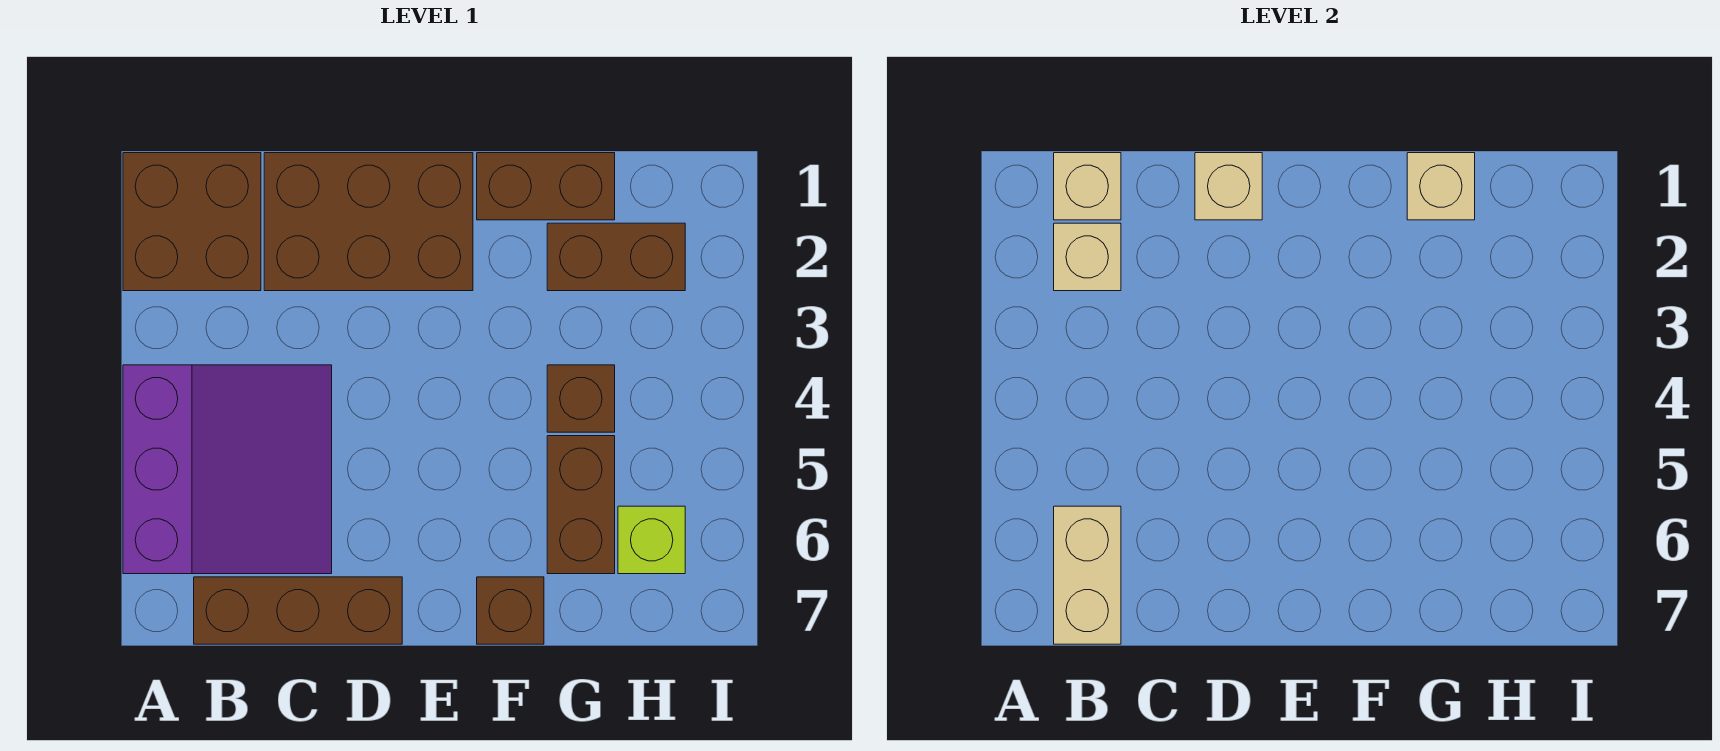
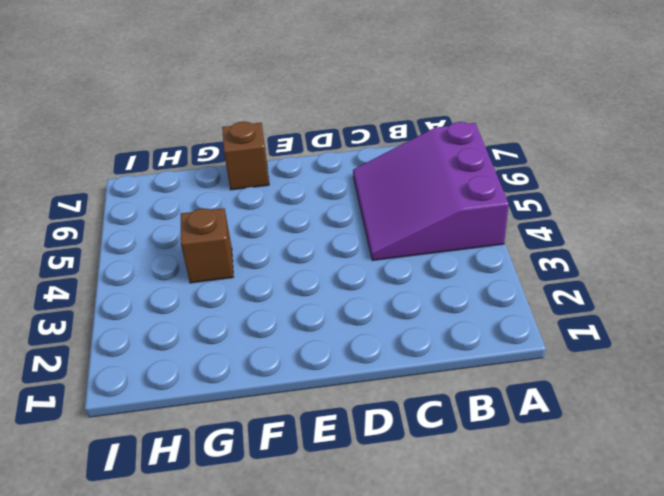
none -> brown brick A1:B2 level 1
none -> brown brick B7:D7 level 1
none -> brown brick C1:E2 level 1

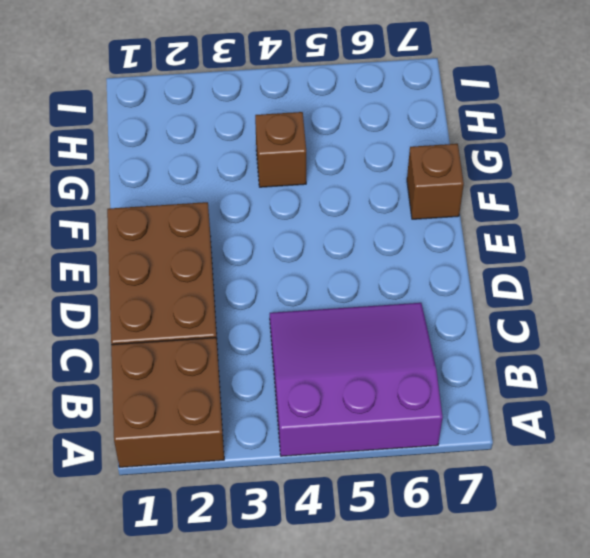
none -> brown brick B7:D7 level 1
none -> brown brick F1:G1 level 1
none -> brown brick G2:H2 level 1

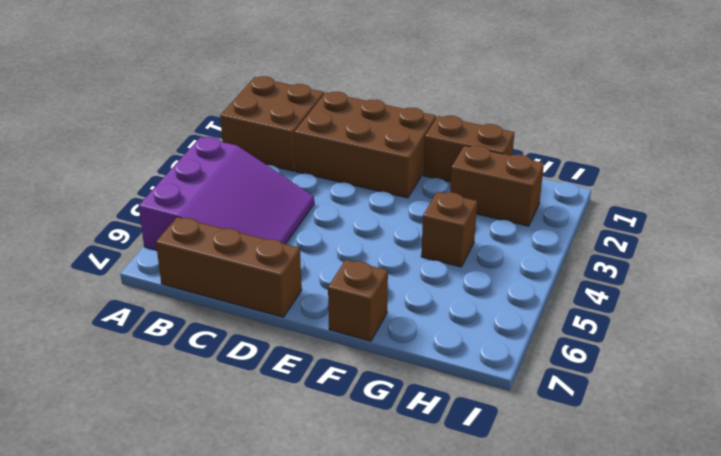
none -> brown brick G5:G6 level 1
none -> lime brick H6 level 1
none -> tan brick B1 level 2

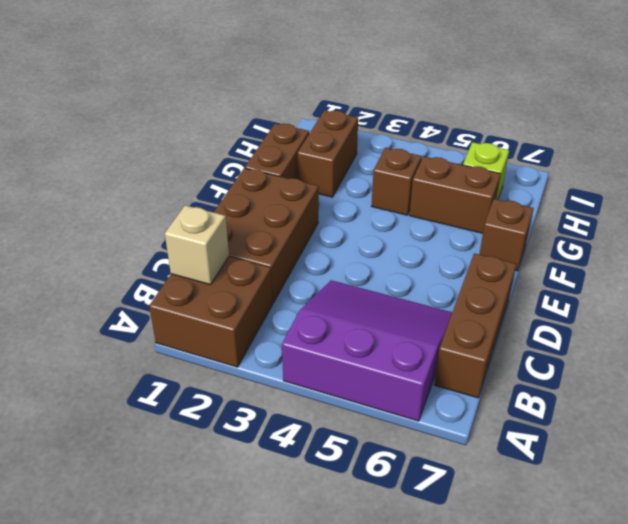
none -> tan brick B2 level 2
none -> tan brick B6:B7 level 2
none -> tan brick D1 level 2

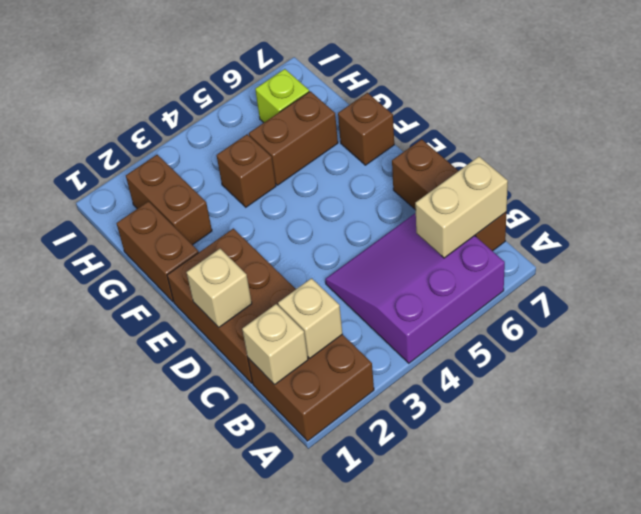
none -> tan brick G1 level 2

